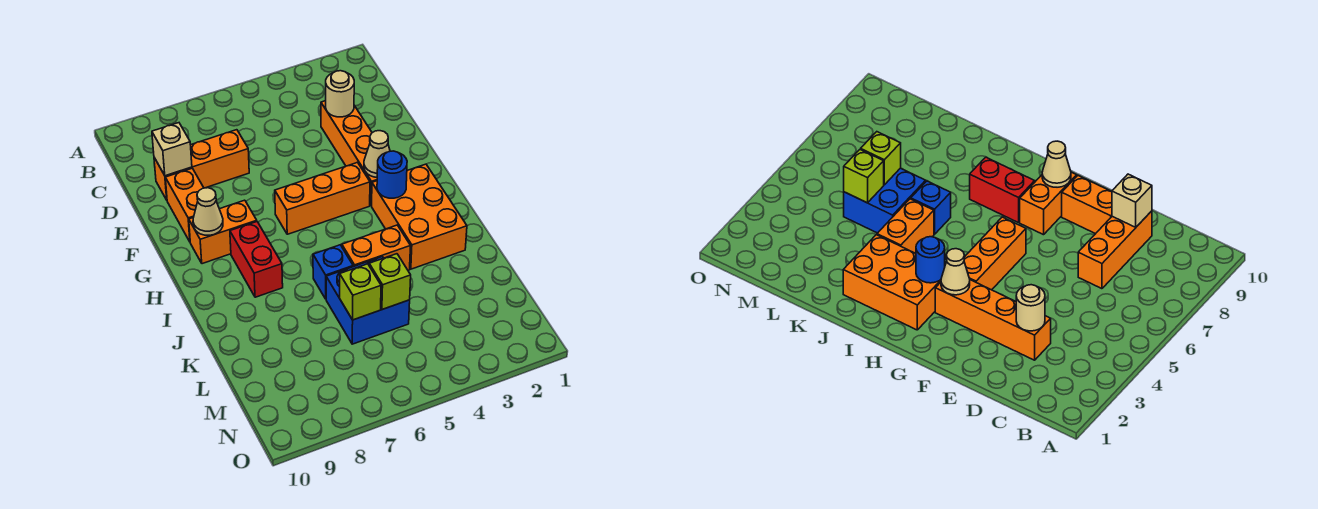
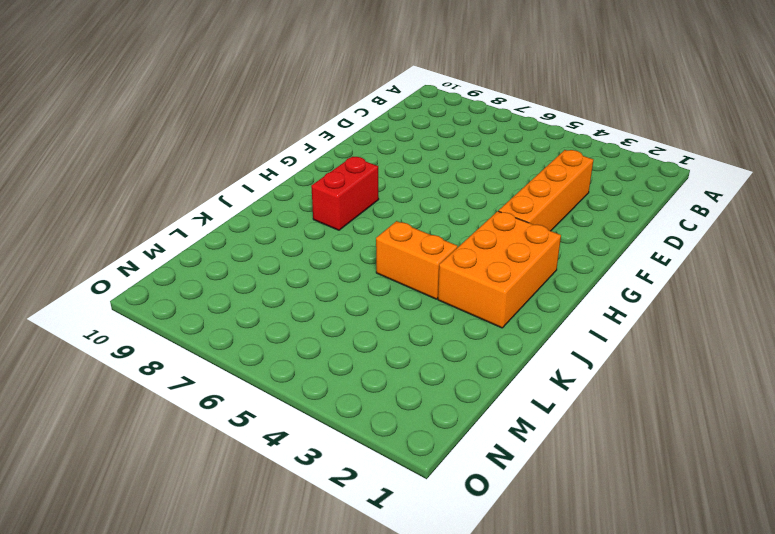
none -> orange brick D7:D9 level 1
none -> orange brick E9:F9 level 1
none -> orange brick G4:G6 level 1

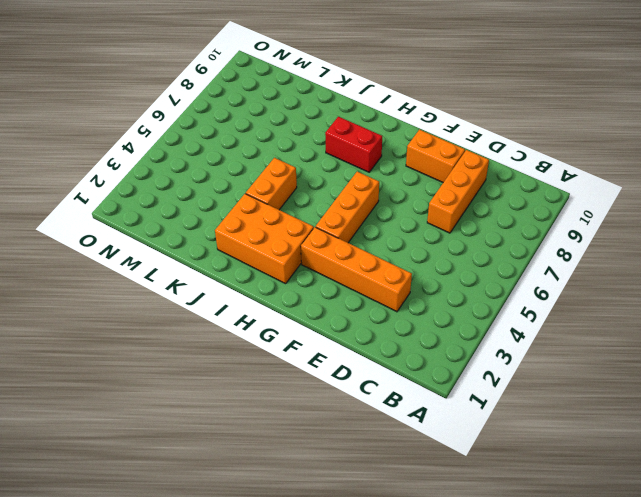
none -> orange brick G8:G9 level 1
none -> blue brick J6 level 1
none -> blue brick K5:L6 level 1

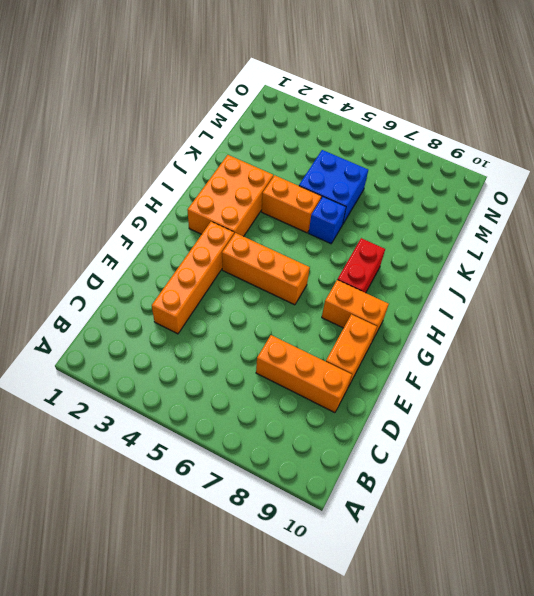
none -> tan round brick D3 level 2
none -> tan brick D9 level 2
none -> tan cone G3 level 2

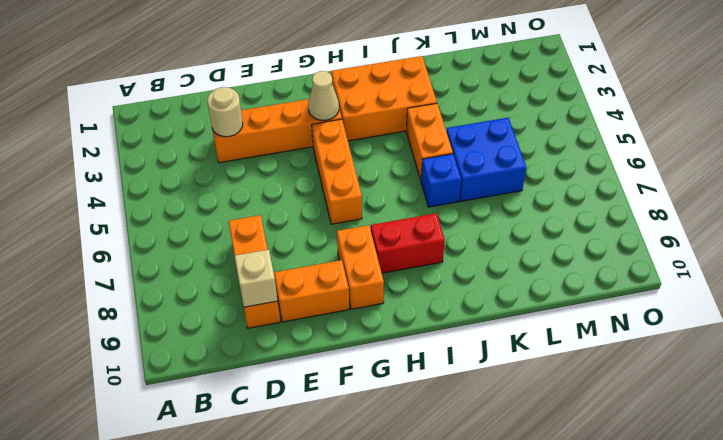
none -> tan cone G9 level 2
none -> blue round brick H3 level 2
none -> lime brick L5 level 2

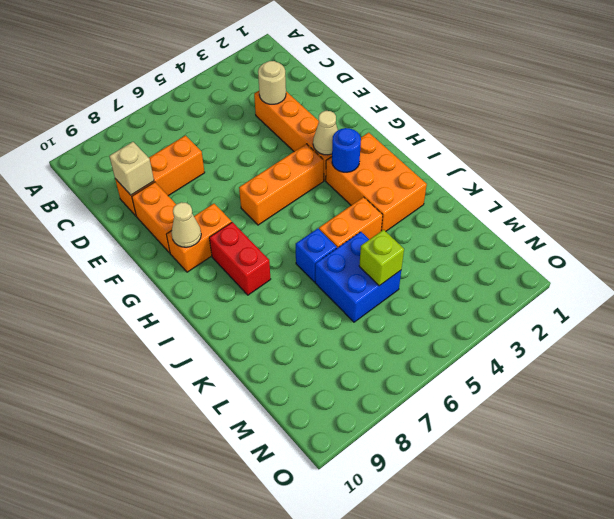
none -> lime brick L6 level 2

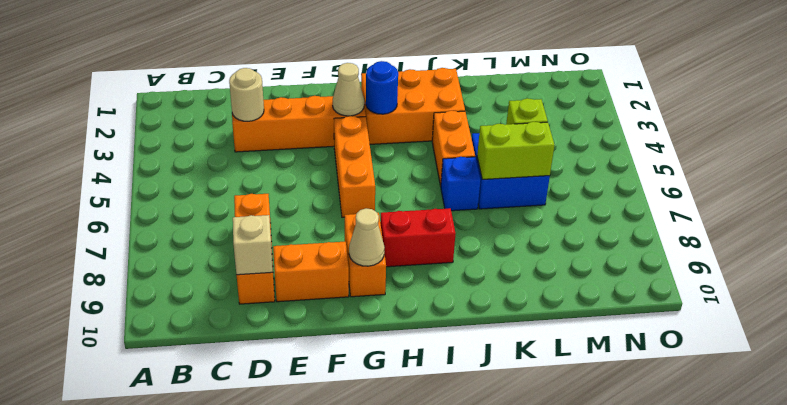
lime brick K6:L6 level 2 -> lime brick L6 level 2

